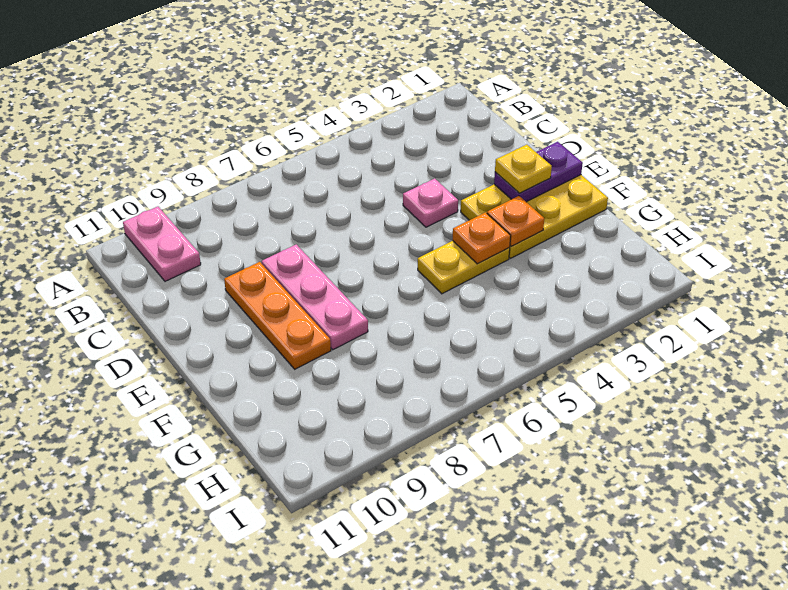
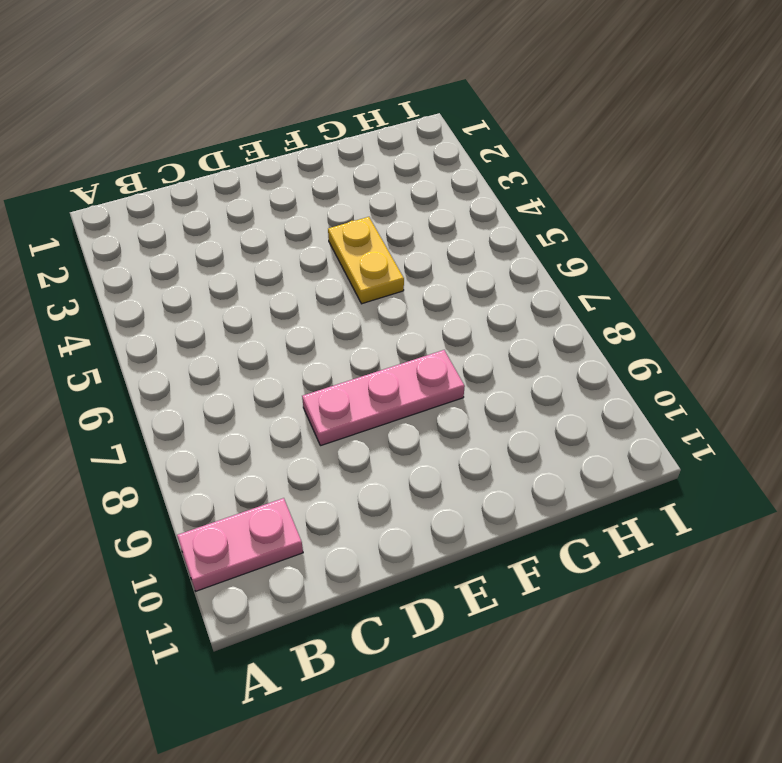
none -> pink plate D4 level 1
none -> orange plate D9:F9 level 1

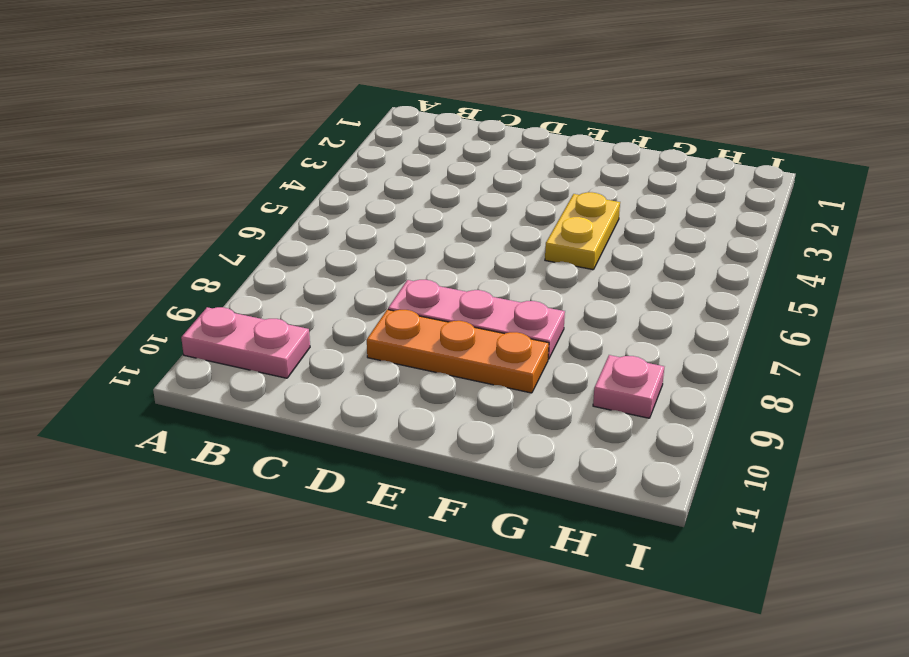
pink plate H9 level 1 -> pink plate D4 level 1
none -> yellow plate E1:F3 level 1
none -> purple plate E1:E2 level 2

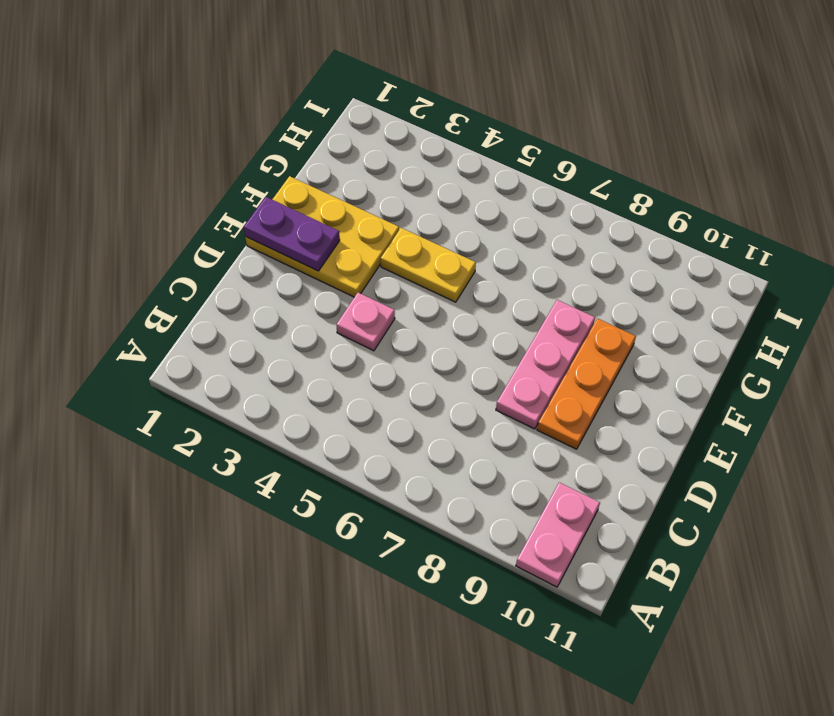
none -> orange plate F3 level 2
none -> orange plate F4 level 2

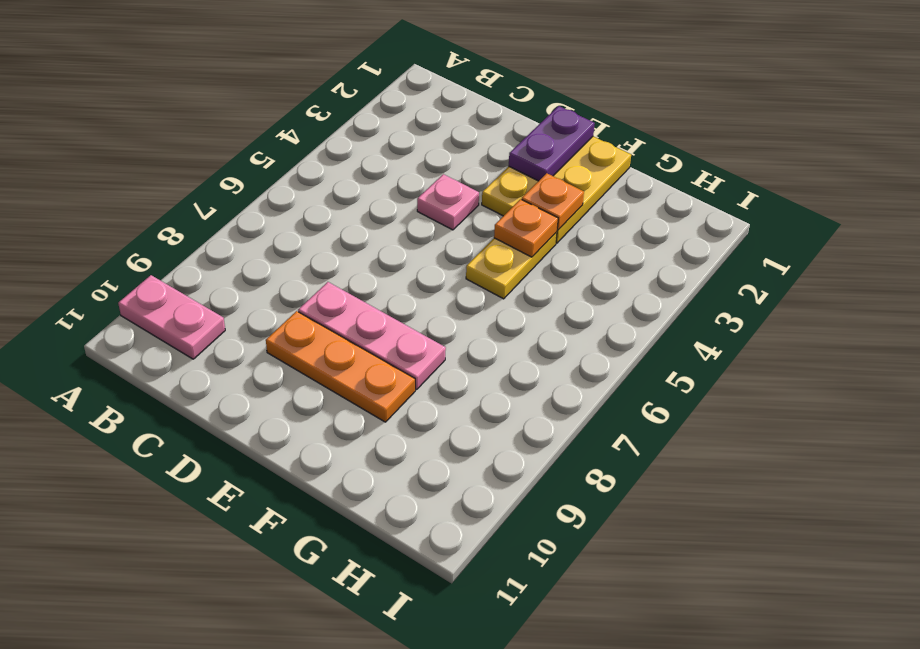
none -> yellow plate E2 level 3

